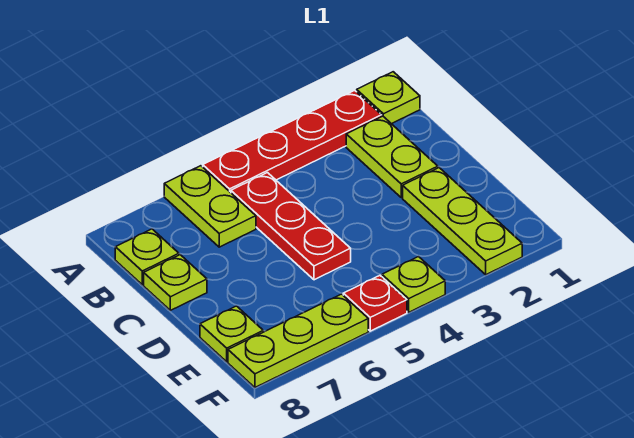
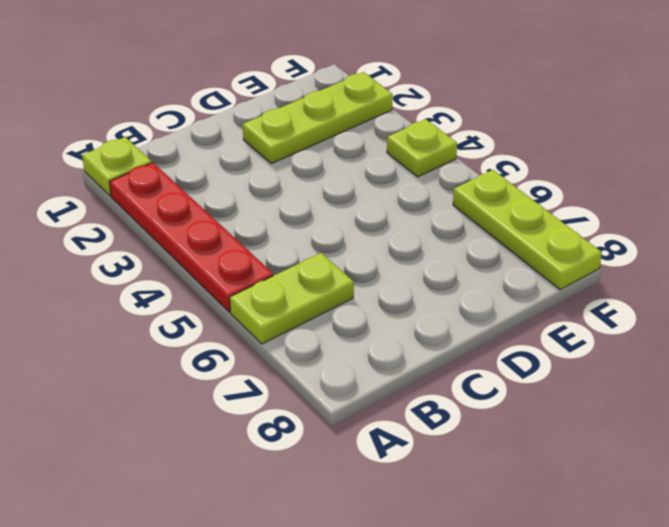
none -> lime plate B2:C2 level 1
none -> red plate B5:D5 level 1
none -> lime plate B8 level 1

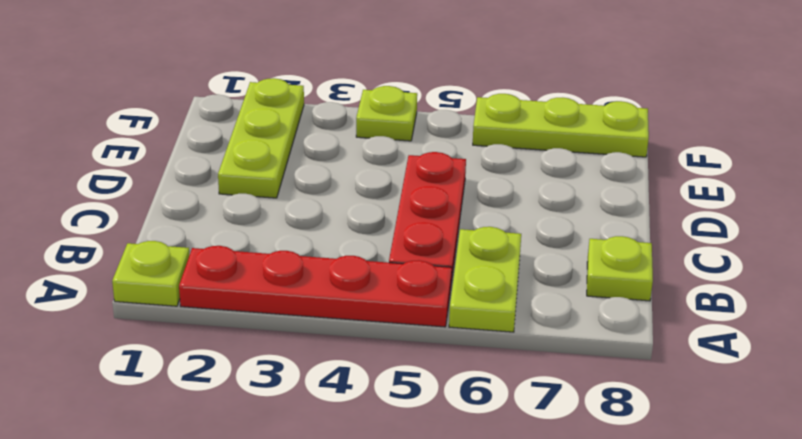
none -> lime plate B2:C2 level 1
none -> lime plate C8 level 1
none -> lime plate E8 level 1

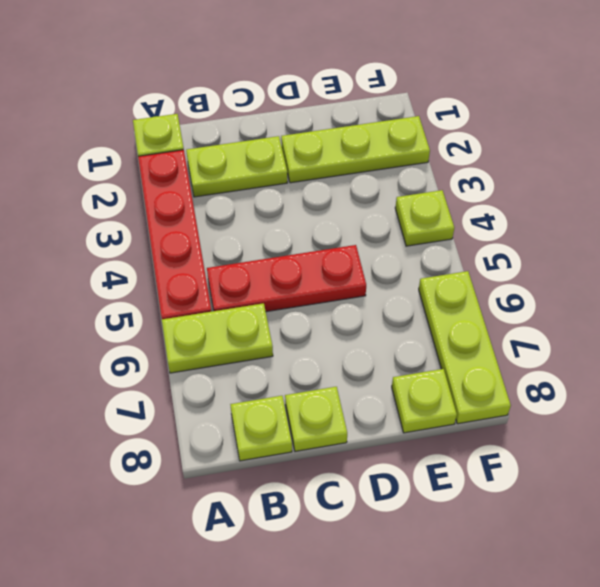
none -> red plate F5 level 1

